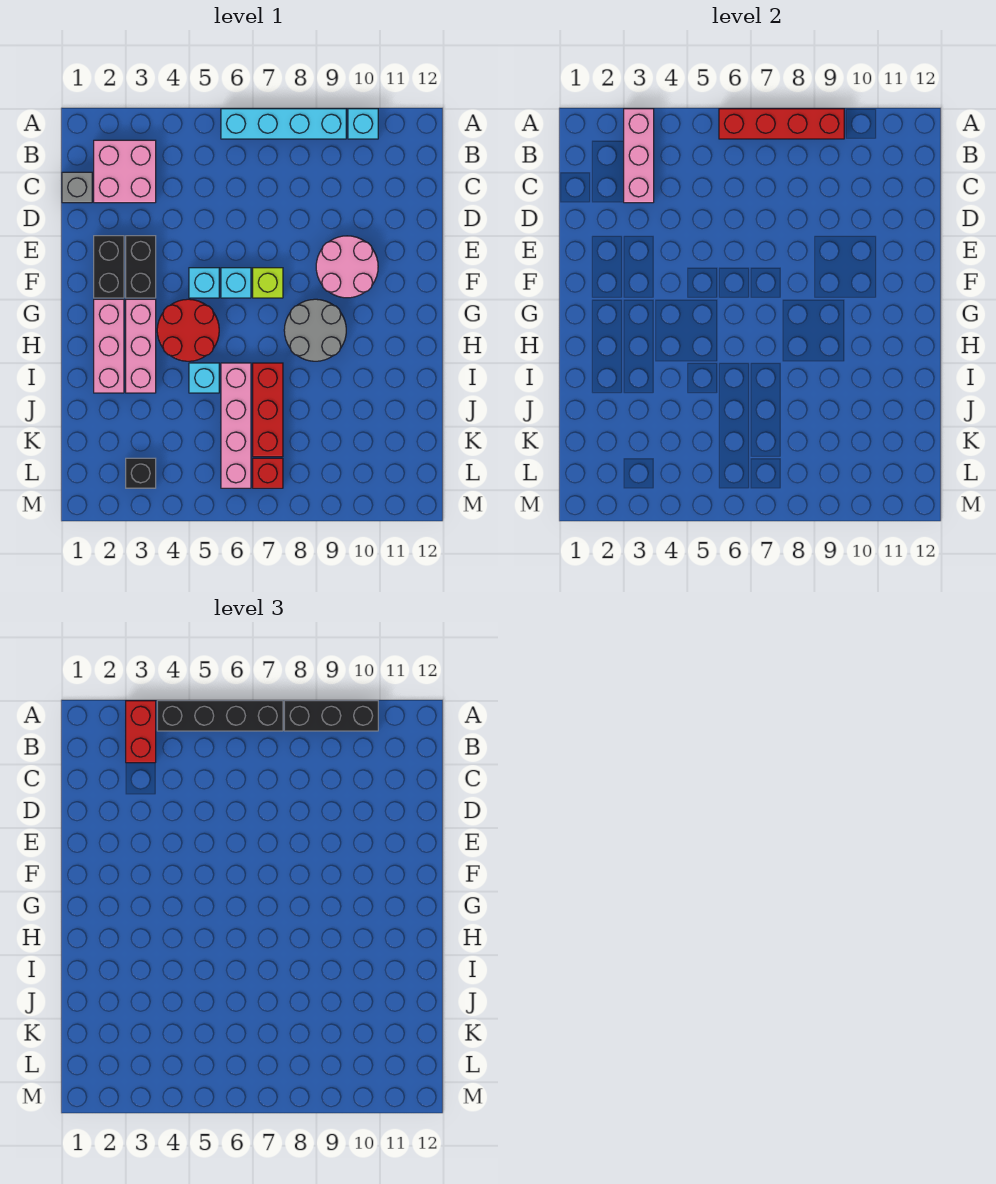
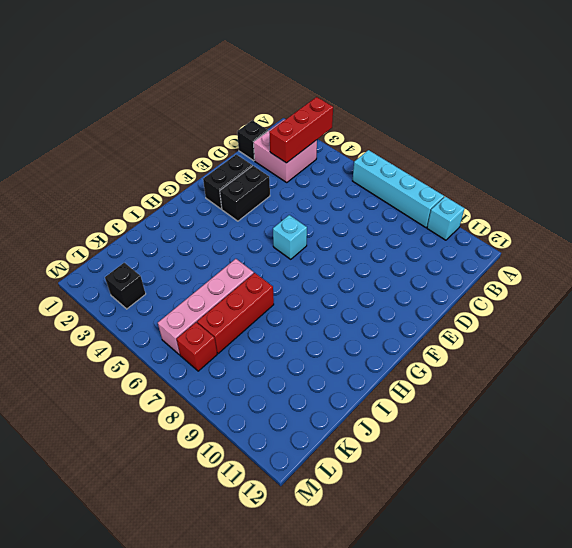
red brick A3:C3 level 2 -> pink brick A3:C3 level 2
black brick C1 level 1 -> grey brick C1 level 1
none -> pink round brick E9:F10 level 1
none -> cyan brick F5 level 1
none -> lime brick F7 level 1

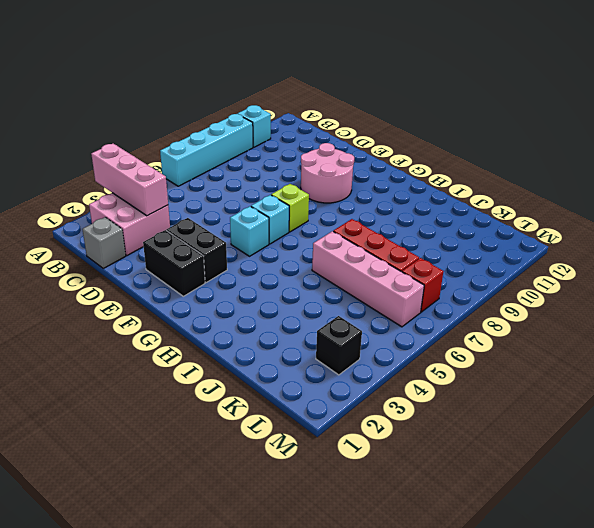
none -> pink brick G2:I2 level 1
none -> pink brick G3:I3 level 1
none -> red round brick G4:H5 level 1

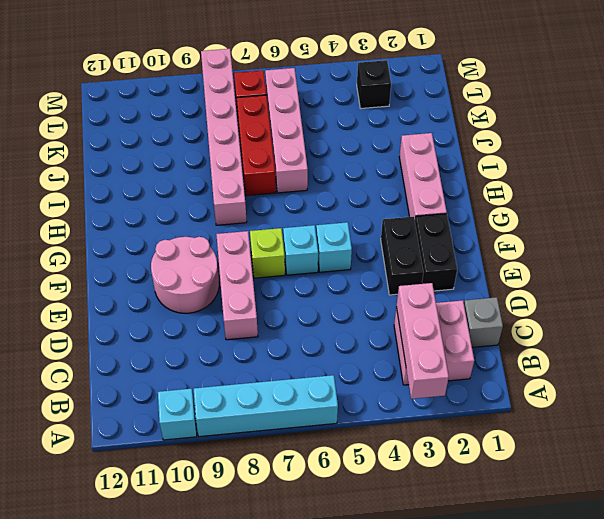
pink brick D8:F8 level 1 -> pink brick G3:I3 level 1
pink brick H8:M8 level 1 -> grey round brick G8:H9 level 1
none -> red round brick G4:H5 level 1
none -> cyan brick I5 level 1
none -> red brick A6:A9 level 2

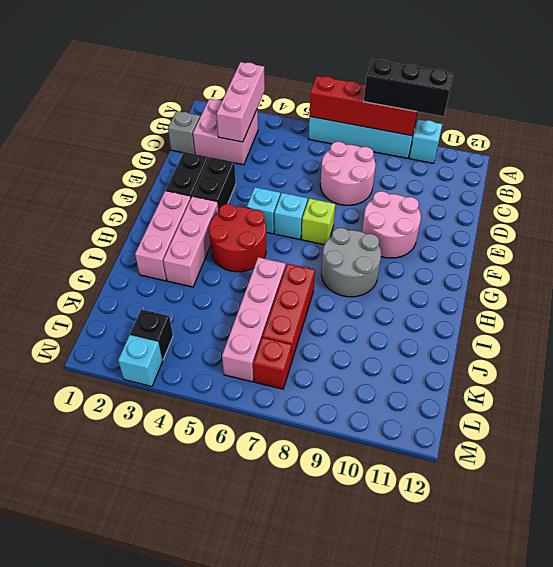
pink round brick C7:D8 level 1 -> none
cyan brick M3 level 1 -> cyan brick I5 level 1
none -> red brick A3:B3 level 3
none -> black brick A4:A7 level 3

